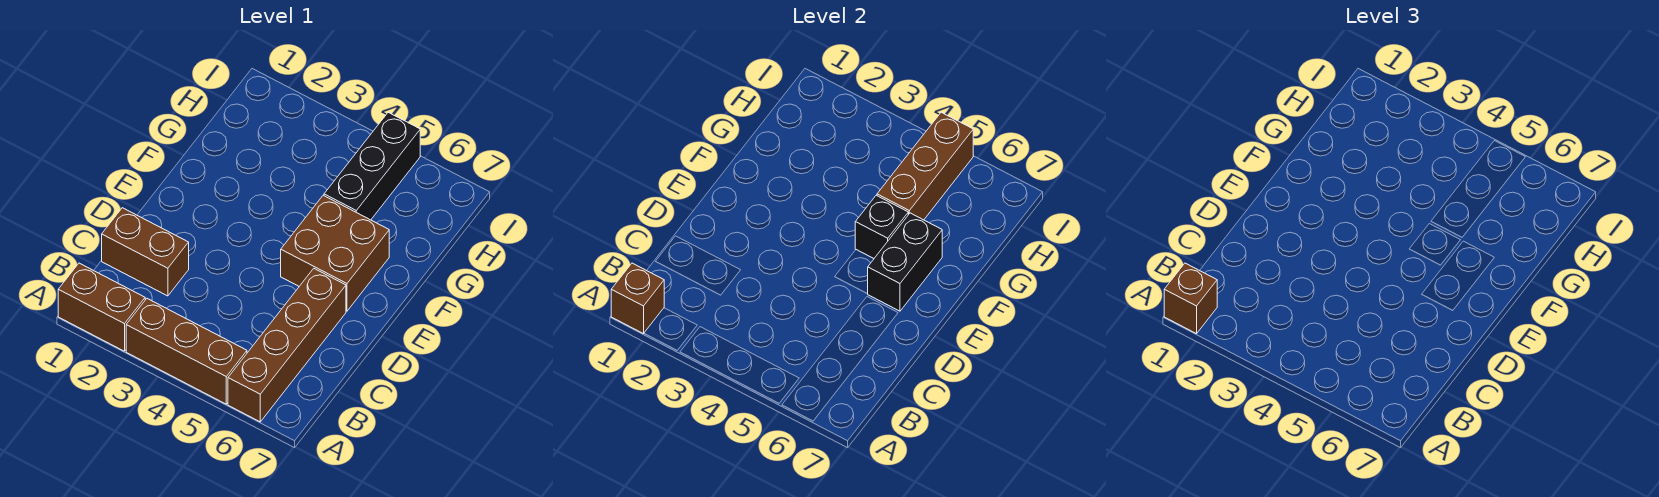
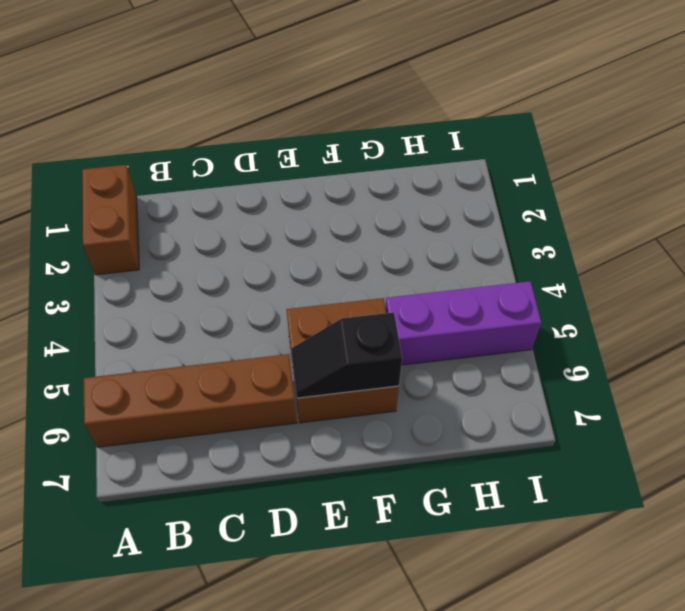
black slope E6:F6 level 2 top F -> black brick E6:F6 level 2
purple brick G5:I5 level 1 -> black brick G5:I5 level 1
none -> brown brick A3:A5 level 1
none -> brown brick C1:C2 level 1

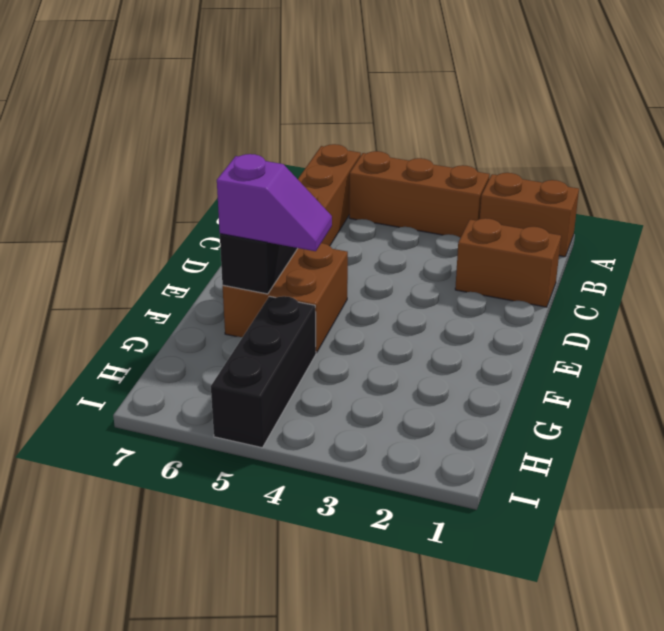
purple slope F5:F6 level 3 top 6 -> none
none -> brown brick A1 level 2
none -> black brick F5 level 2

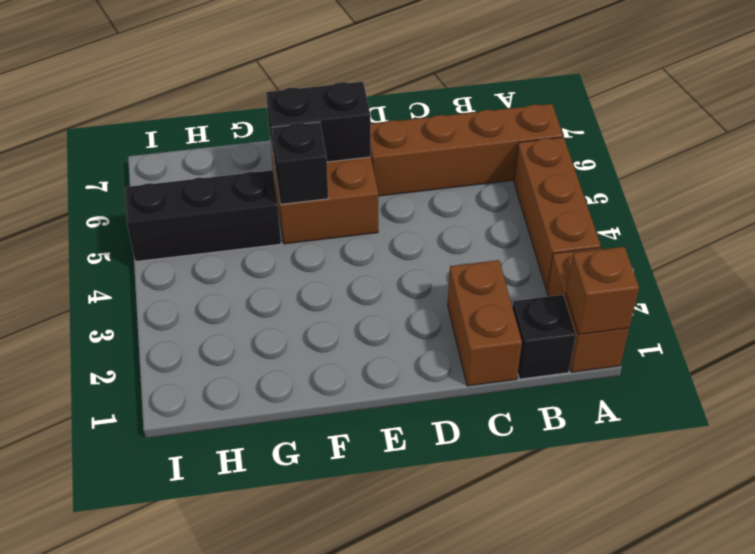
black brick B1 level 1 -> none
none -> brown brick G5:I5 level 2
none -> brown brick A1 level 3

